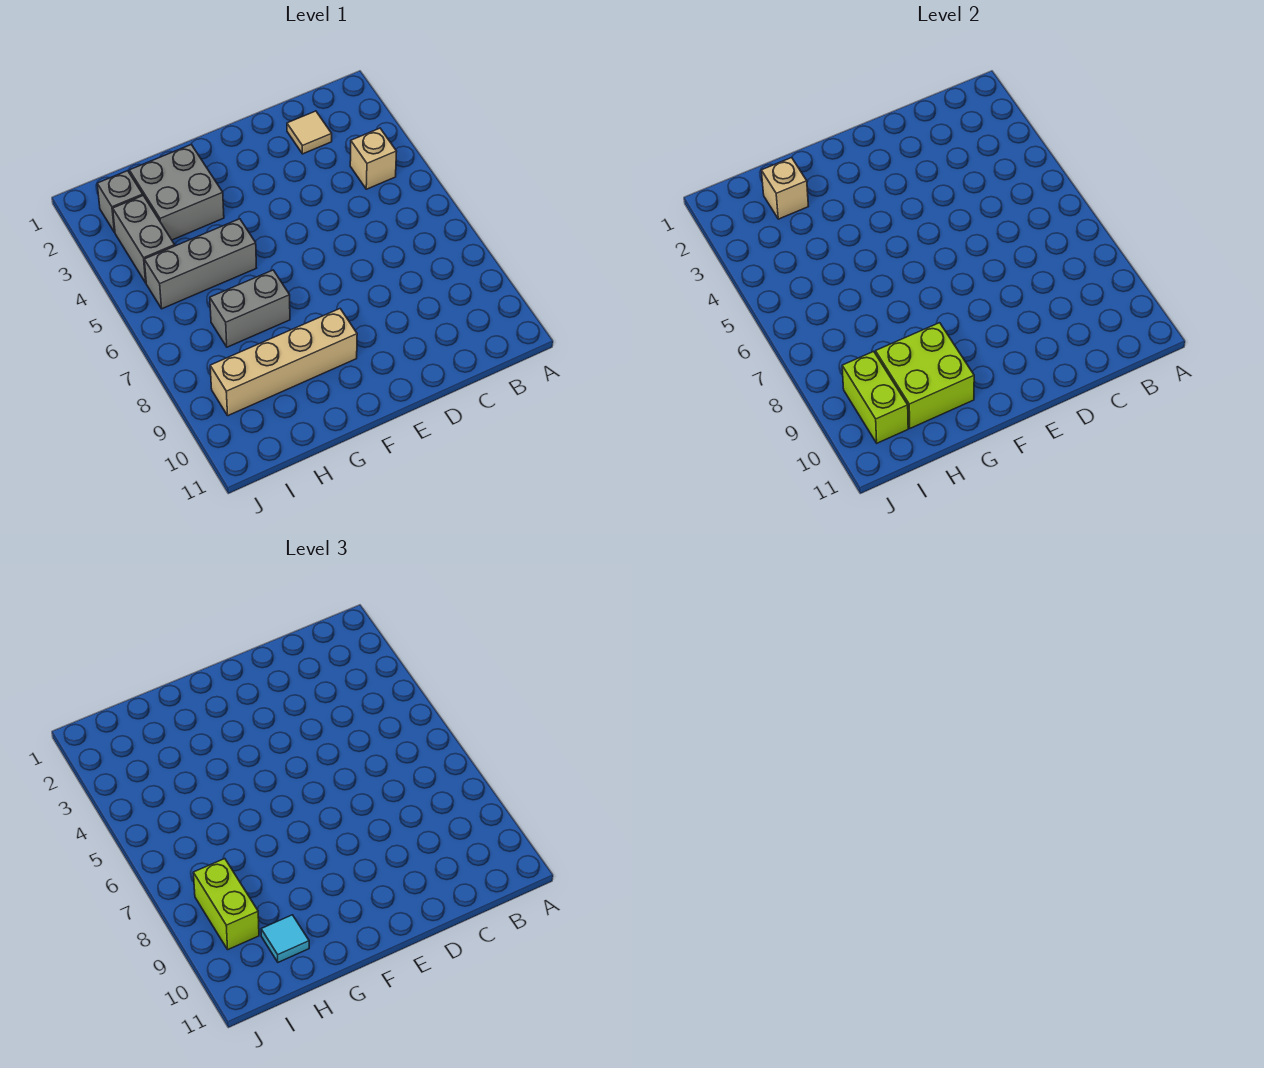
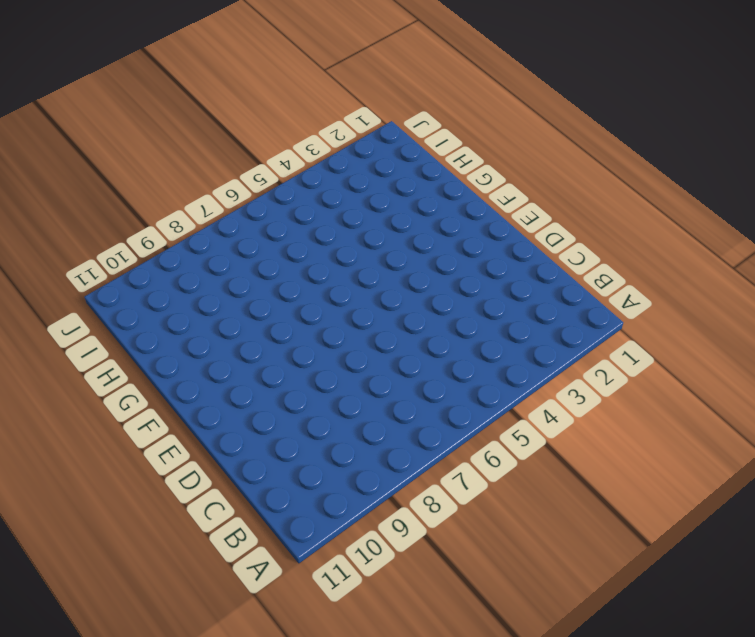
none -> tan brick B4 level 1
none -> tan tile C2 level 1
none -> tan brick F9:I9 level 1

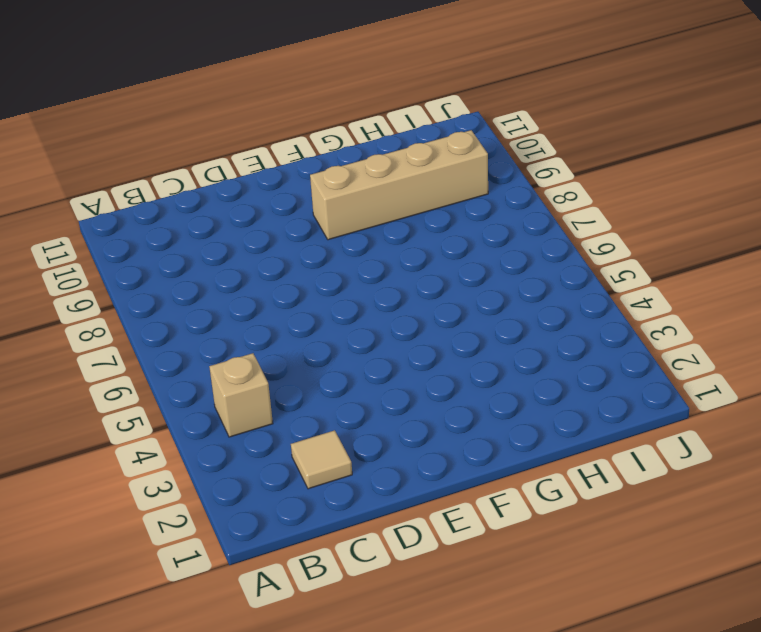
none -> grey brick G2:H3 level 1
none -> grey brick G5:I5 level 1
none -> grey brick G7:H7 level 1

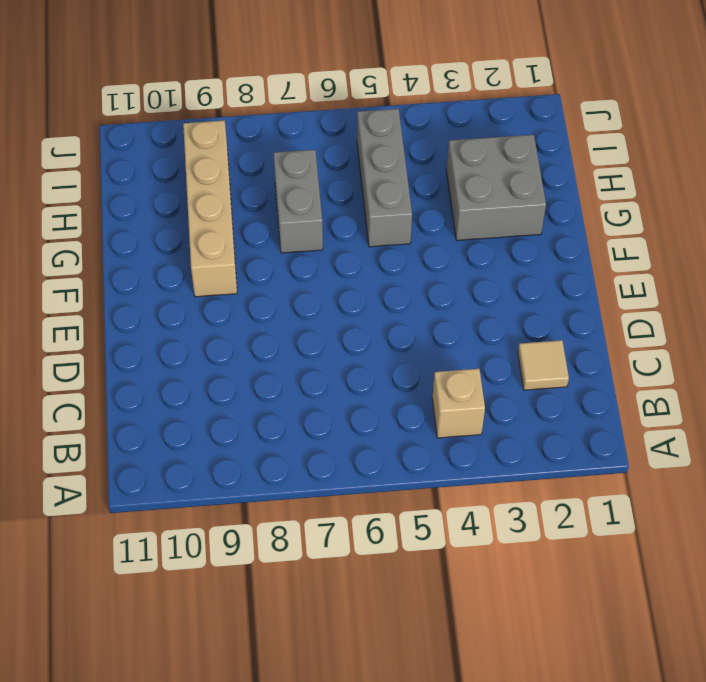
none -> grey brick I2 level 1
none -> grey brick I3:I4 level 1
none -> lime brick G9:H10 level 2

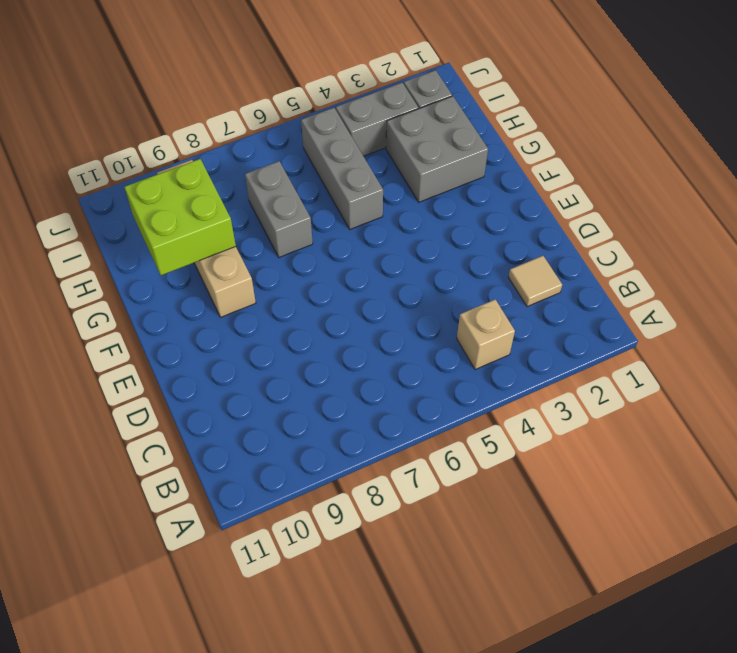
none -> tan brick H2 level 2
none -> lime brick I9:I10 level 2
none -> cyan tile H10 level 3

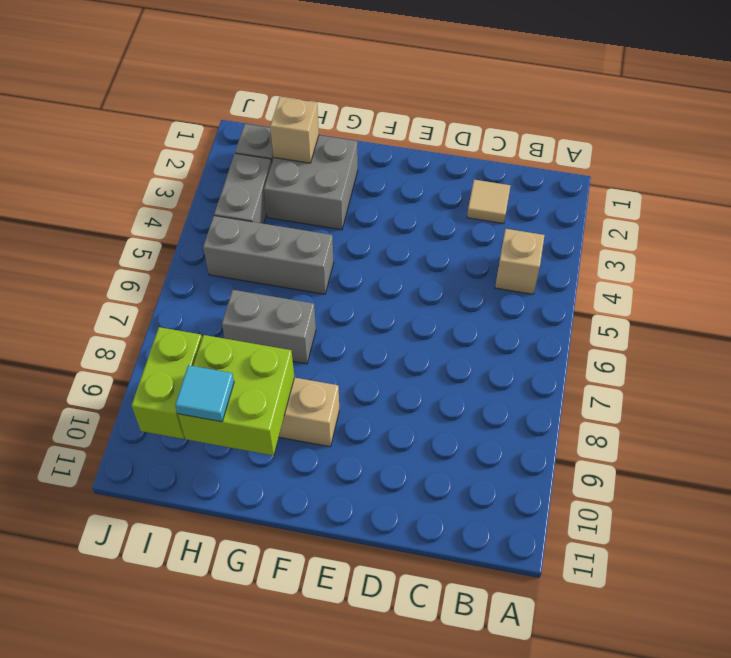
none -> lime brick I8:I9 level 3

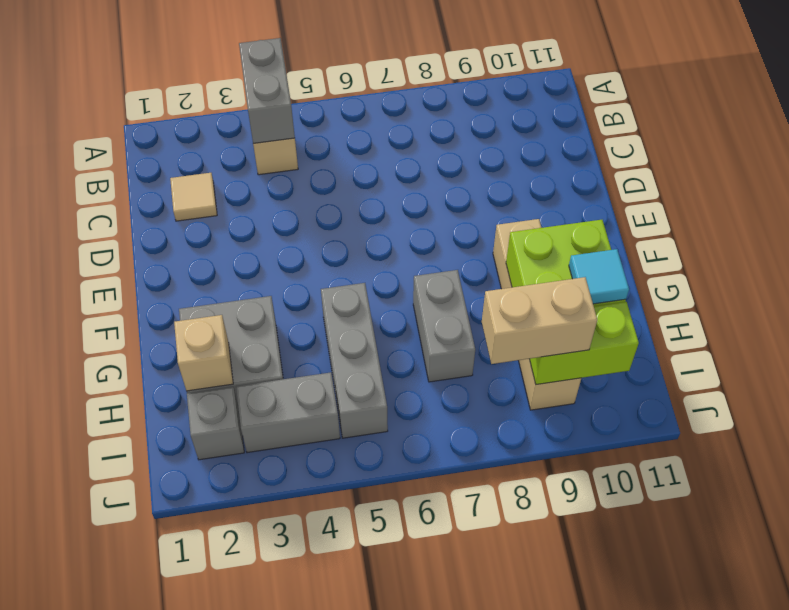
grey brick A4:B4 level 2 -> none
tan brick I8:I9 level 3 -> lime brick I8:I9 level 3

